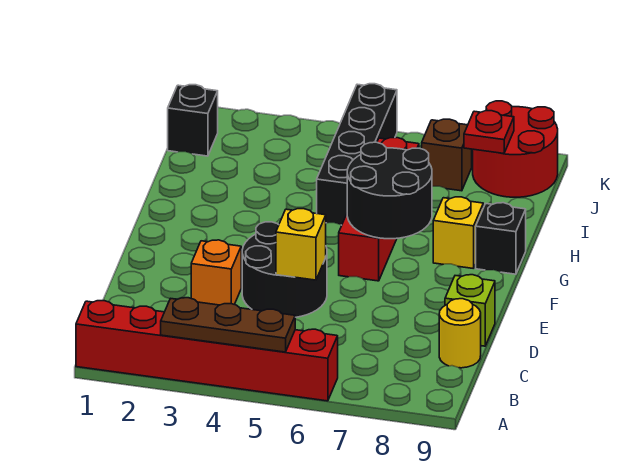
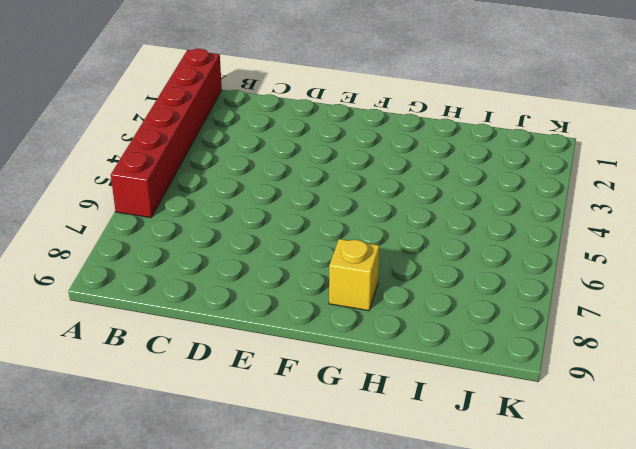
none -> yellow round brick C9 level 1
none -> orange brick D3 level 1
none -> black round brick D4:E5 level 1

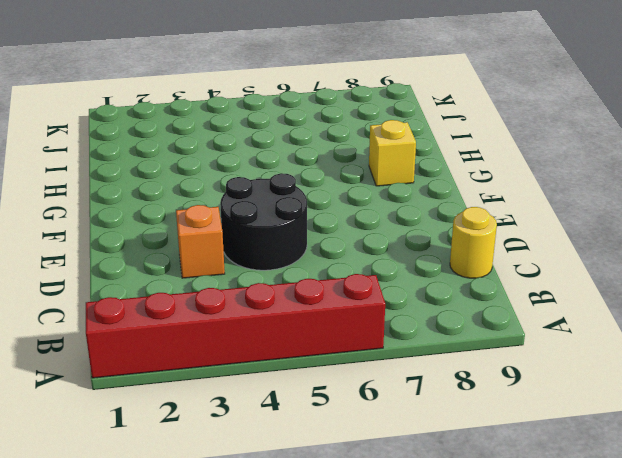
none -> lime brick D9 level 1
none -> red brick F6:I6 level 1
none -> black brick G9 level 1

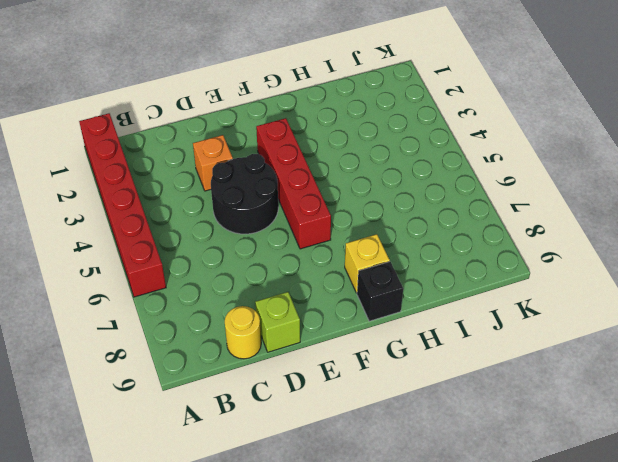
red brick F3:F6 level 1 -> red brick F6:I6 level 1
none -> black brick H5:K5 level 1
none -> black brick J1 level 1
none -> brown brick J7 level 1

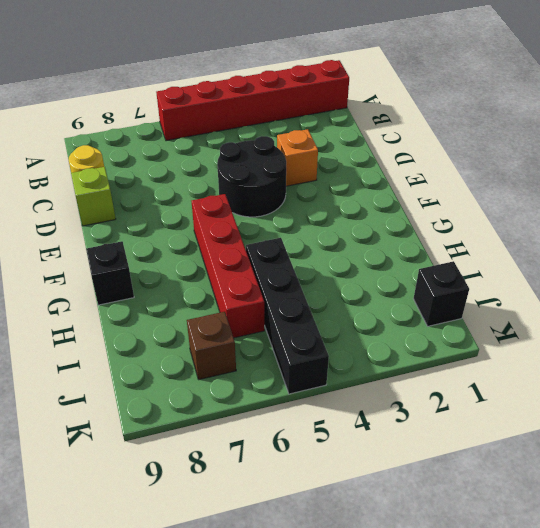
none -> yellow brick G8 level 1
none -> red round brick J8:K9 level 1
none -> brown plate A3:A5 level 2

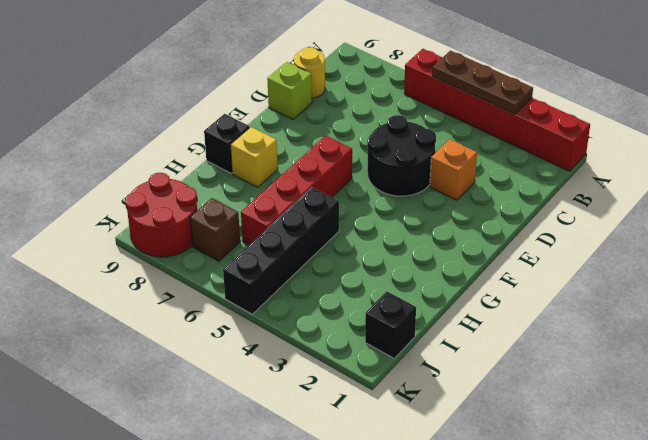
none -> yellow brick D5 level 2
none -> black round brick F6:G7 level 2
none -> red plate J8 level 2

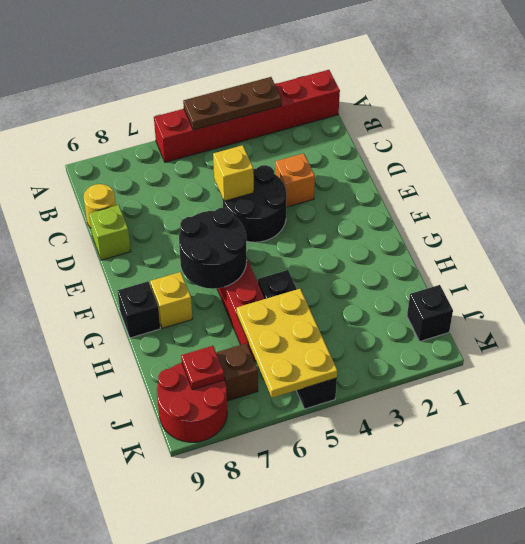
yellow plate I5:K6 level 2 -> none

